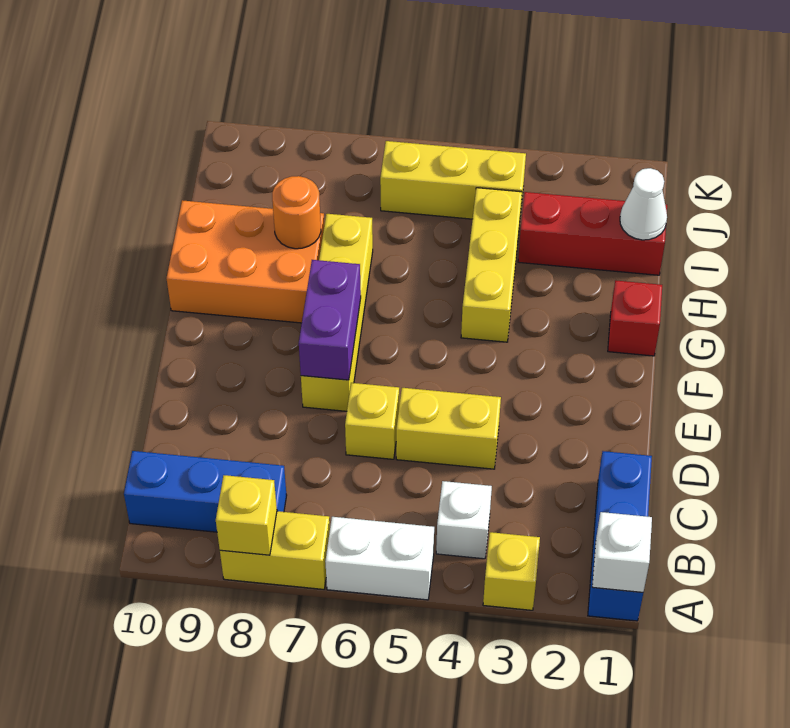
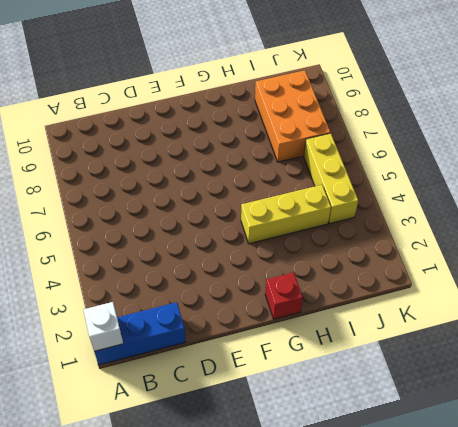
orange brick I7:J9 level 1 -> orange brick G8:H10 level 1
none -> yellow brick A3 level 1
none -> white brick A5:A6 level 1
none -> yellow brick A7:A8 level 1

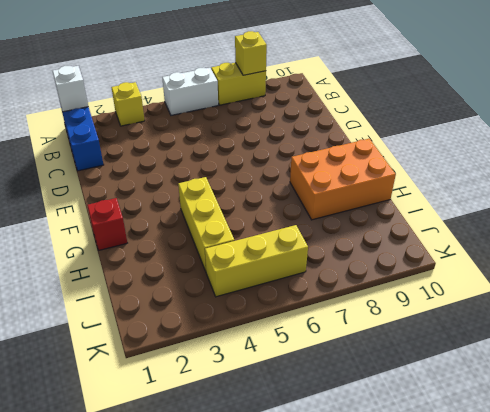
none -> white brick B4 level 1
none -> blue brick B8:B10 level 1
none -> yellow brick D4:D5 level 1

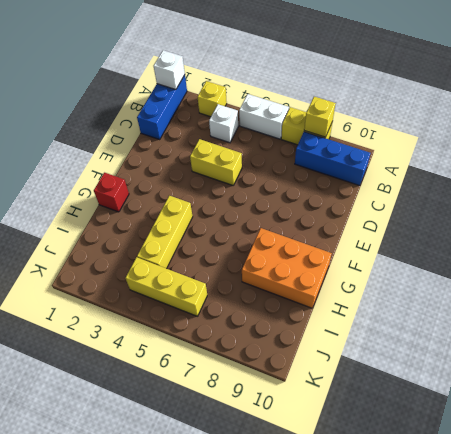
none -> yellow brick D6 level 1
none -> yellow brick E7:H7 level 1
none -> red brick I1:I3 level 1

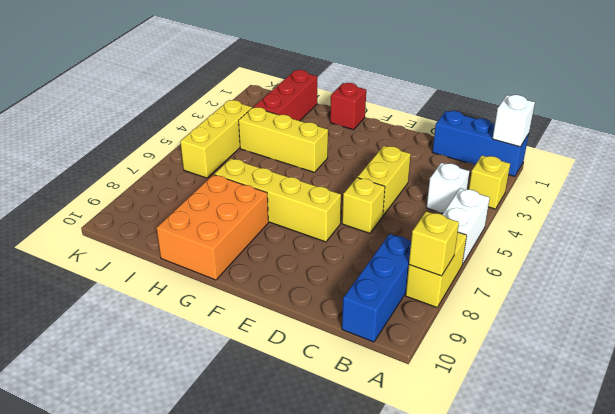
none -> purple brick E7:F7 level 2
none -> orange round brick H8 level 2
none -> white cone I1 level 2

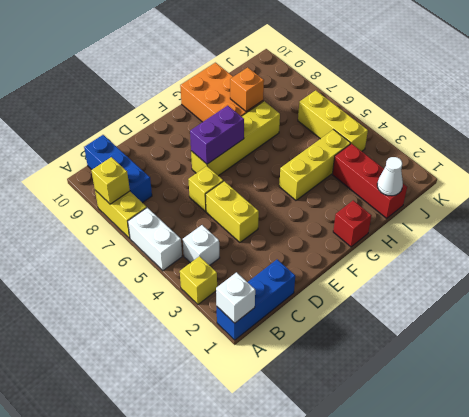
orange brick H8 level 2 -> orange round brick H8 level 2

